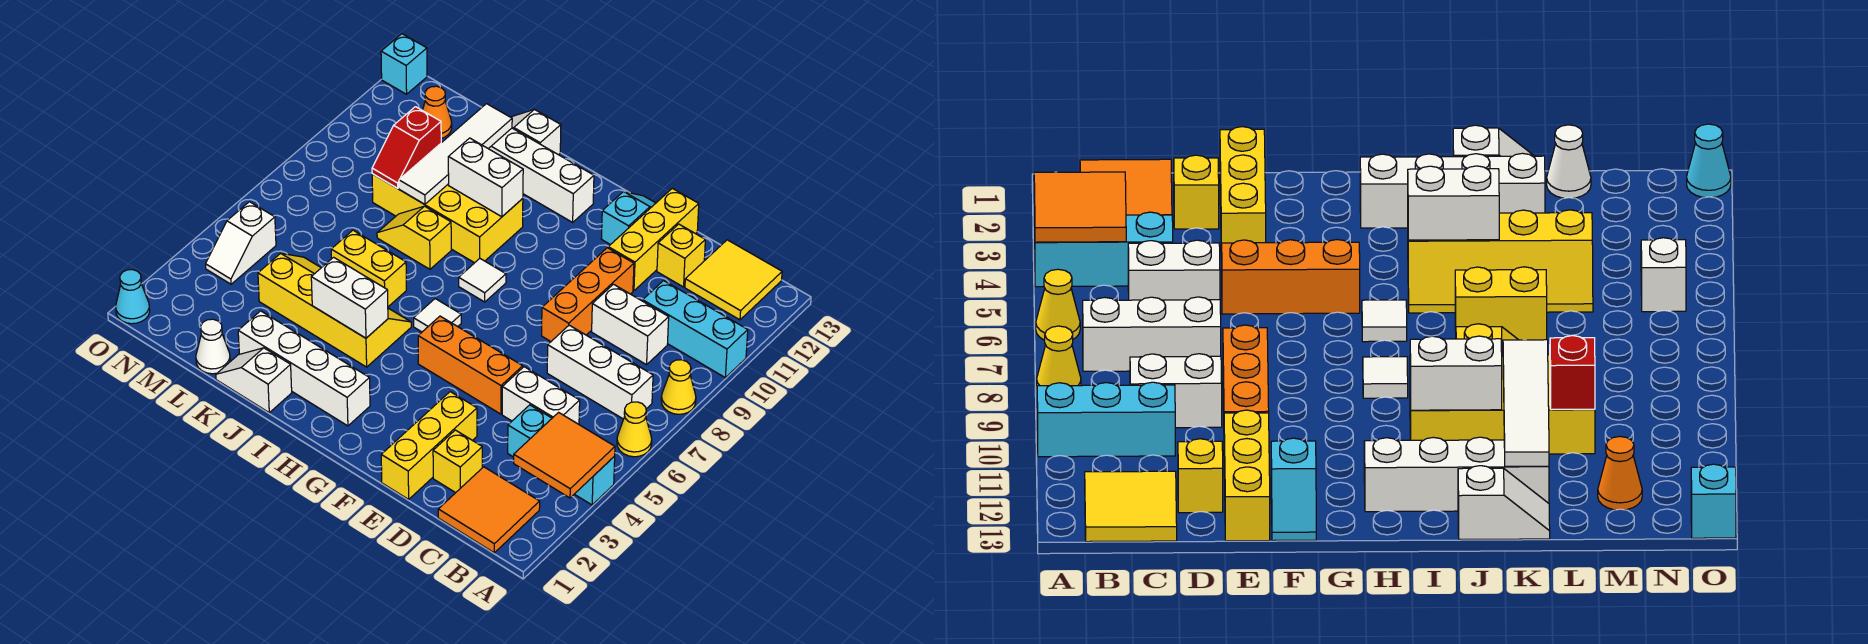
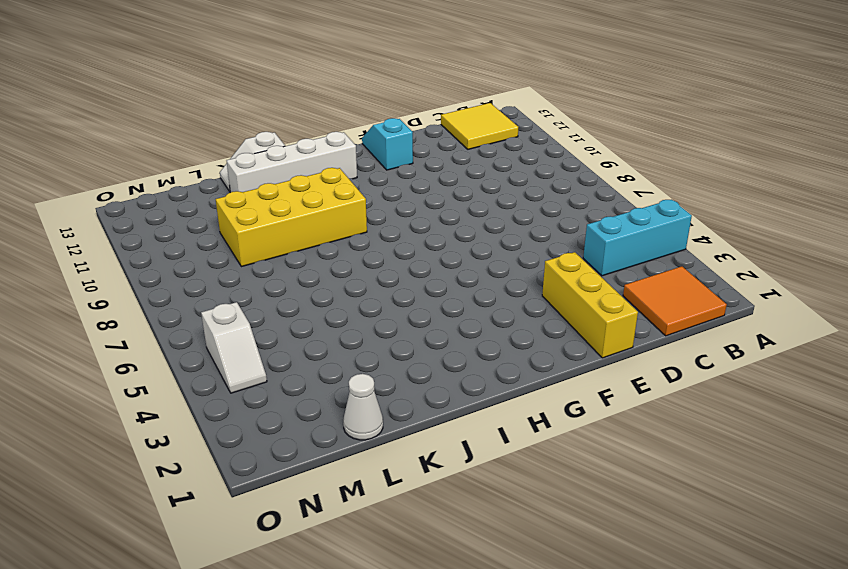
none -> yellow cone A6 level 1
none -> yellow cone A8 level 1
none -> cyan brick A10:C10 level 1
none -> white brick B7:D7 level 1

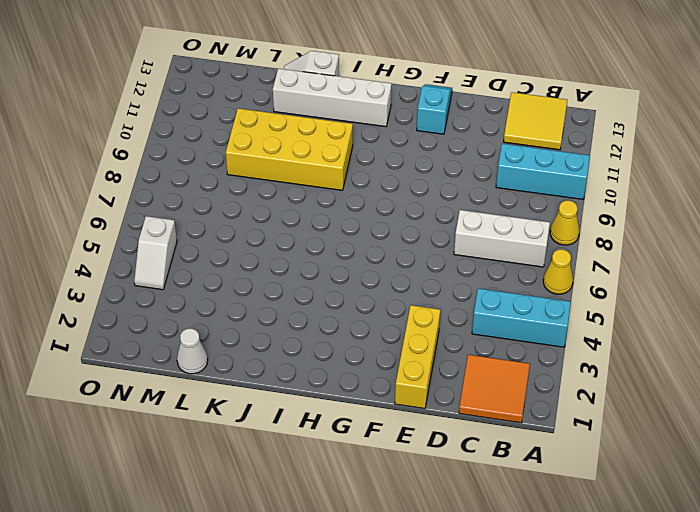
none -> white brick C5:D5 level 1
none -> white brick C9:D9 level 1
none -> yellow brick D2 level 1
none -> yellow brick D12 level 1

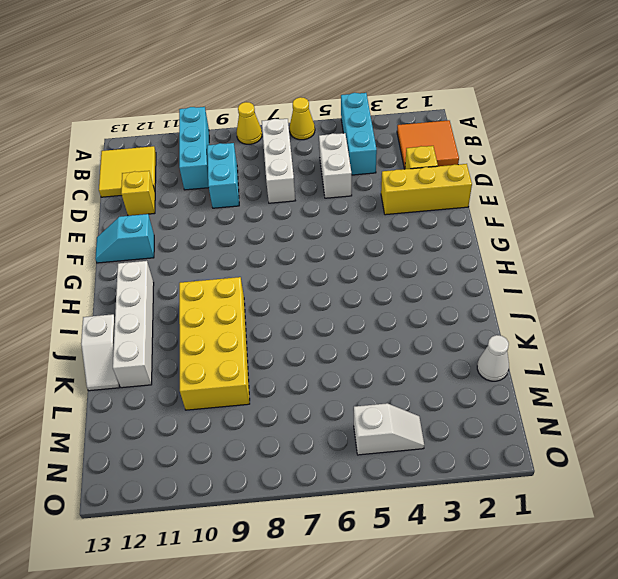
cyan brick C9:D9 level 1 -> white brick C9:D9 level 1
none -> orange brick E5:G5 level 1
none -> orange brick E8:E10 level 1
none -> yellow brick E11:E13 level 1
none -> white brick H2:K2 level 1

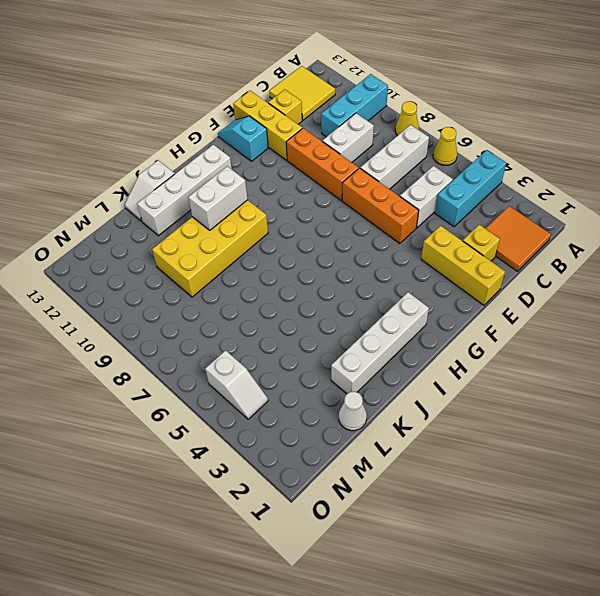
orange brick E5:E7 level 1 -> orange brick E5:G5 level 1
none -> white tile H6 level 1
none -> white tile H8 level 1
none -> yellow slope I4:L5 level 1 top 4
none -> white slope J1:K1 level 1 top J

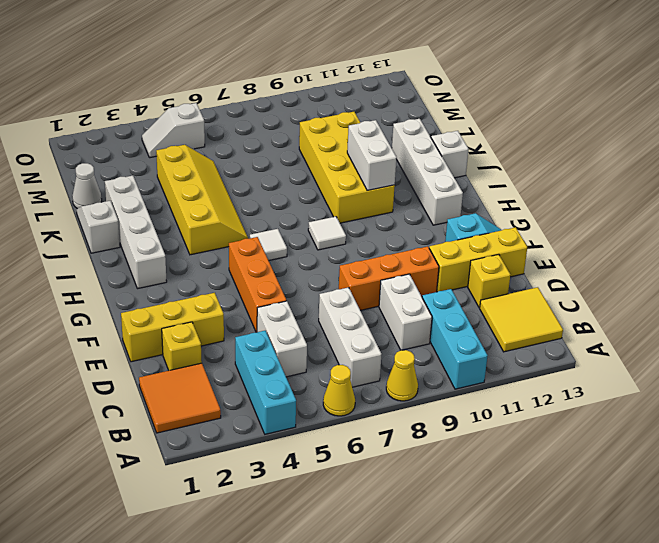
none -> yellow brick J6:K6 level 1
none -> yellow slope J8:K8 level 1 top J
none -> orange cone M12 level 1
none -> cyan cone O1 level 1

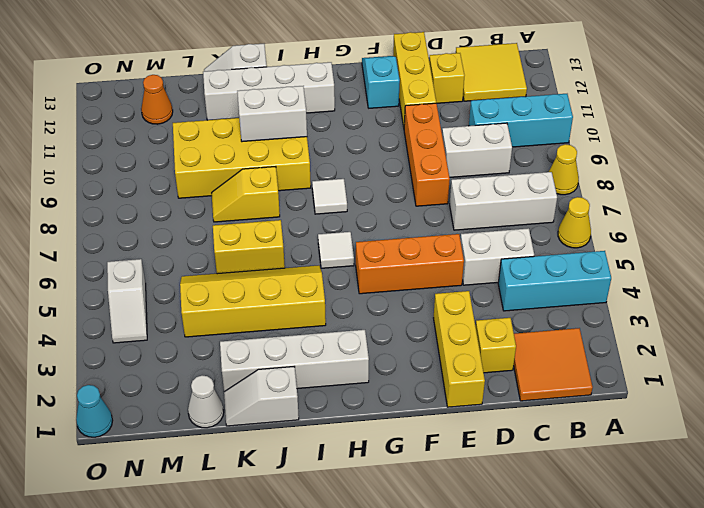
none -> cyan brick O13 level 1
none -> orange tile A3:B4 level 2
none -> white brick I4:J4 level 2
none -> white tile K9:K12 level 2

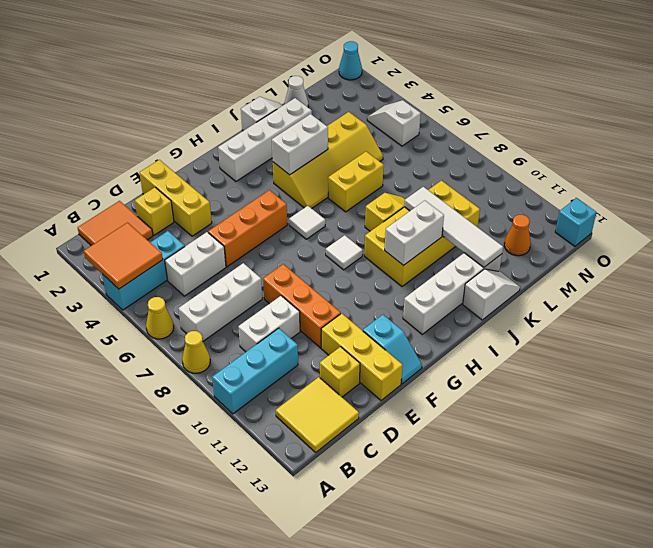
none -> red slope L9:L10 level 2 top 10

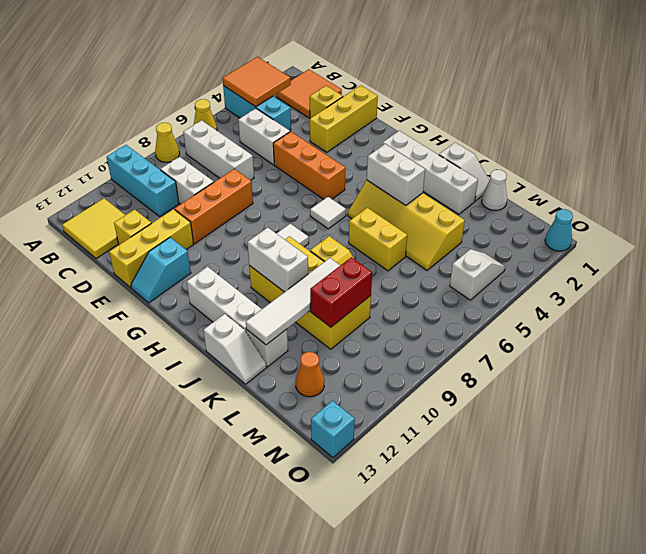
red brick L9:L10 level 2 -> red slope L9:L10 level 2 top 10

